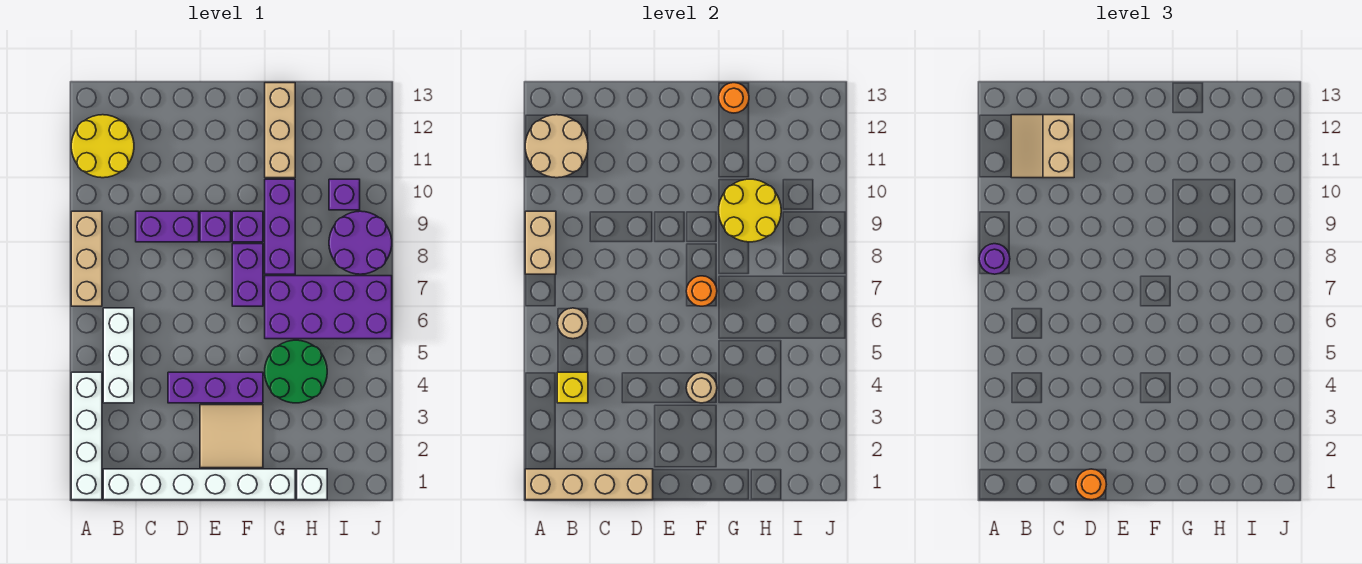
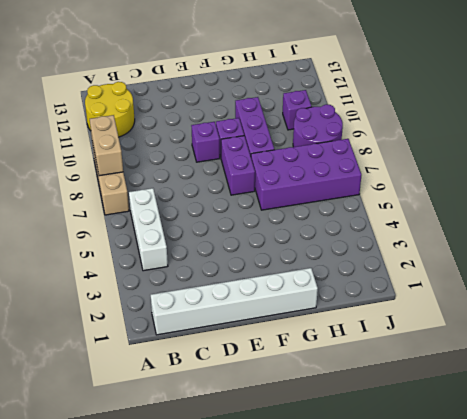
none -> white brick A1:A4 level 1
none -> purple brick C9:D9 level 1
none -> purple brick D4:F4 level 1
none -> tan tile E2:F3 level 1

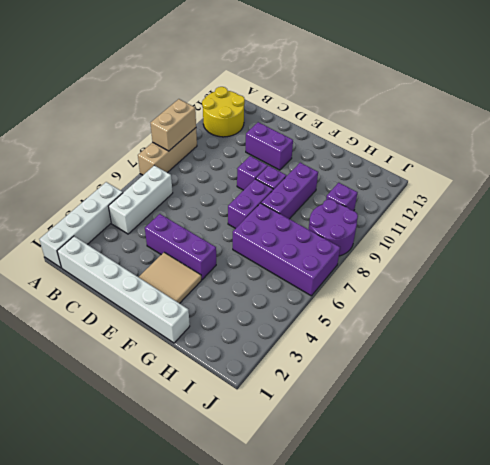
purple brick D11:E11 level 1 -> purple brick C9:D9 level 1
none -> green round brick G4:H5 level 1
none -> tan brick G11:G13 level 1
none -> white brick H1 level 1
none -> tan brick A1:D1 level 2

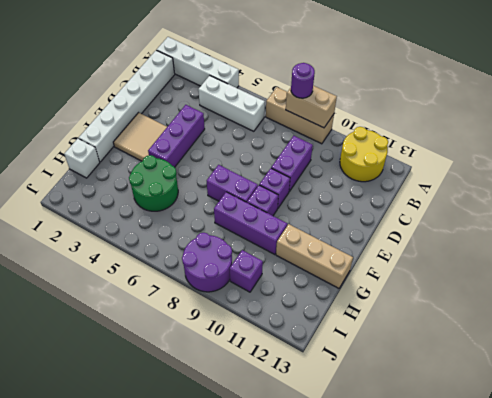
none -> purple brick G6:J7 level 1
none -> tan brick A1:D1 level 2
none -> tan round brick A11:B12 level 2
none -> yellow brick B4 level 2

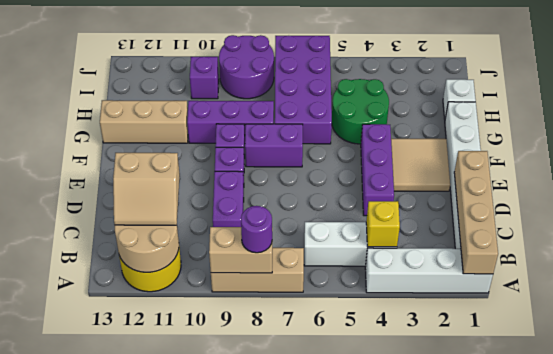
none -> tan round brick B6 level 2
none -> tan round brick F4 level 2
none -> orange round brick F7 level 2
none -> yellow round brick G9:H10 level 2

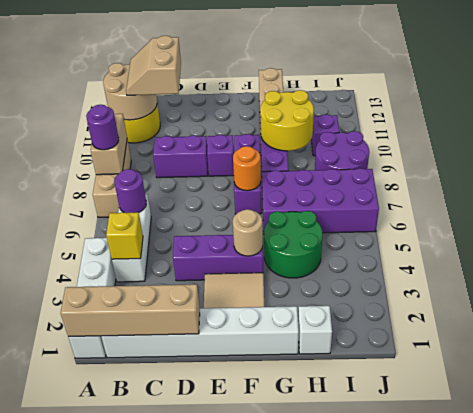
purple round brick B6 level 2 -> tan round brick B6 level 2
none -> orange round brick G13 level 2
none -> orange round brick D1 level 3

